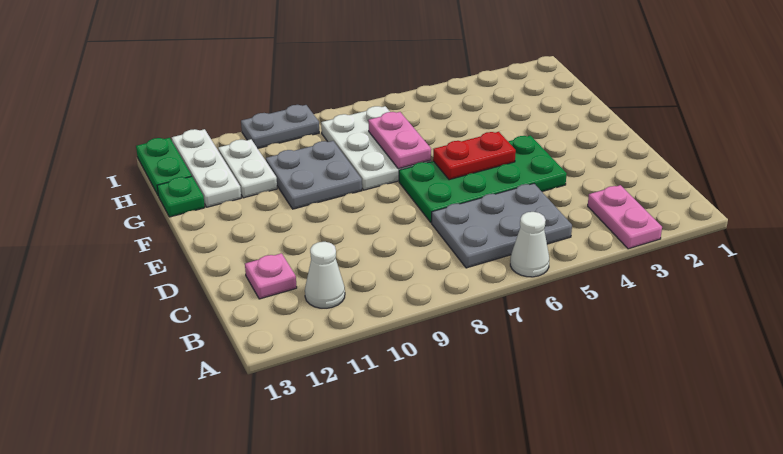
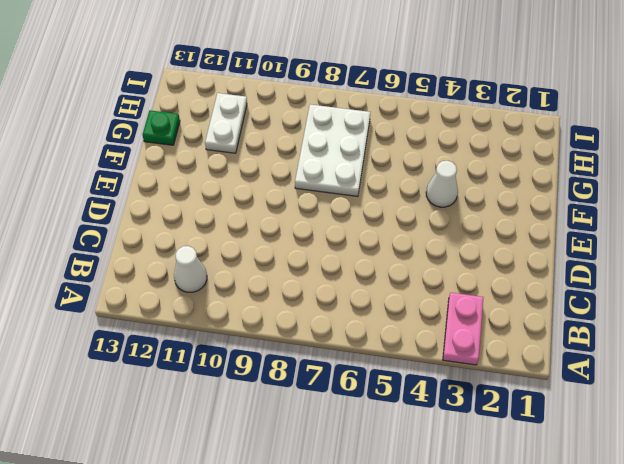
white cone F4 level 1 -> white cone A6 level 1
none -> grey plate B5:C7 level 1
none -> pink plate C12 level 1
none -> green plate D4:E7 level 1

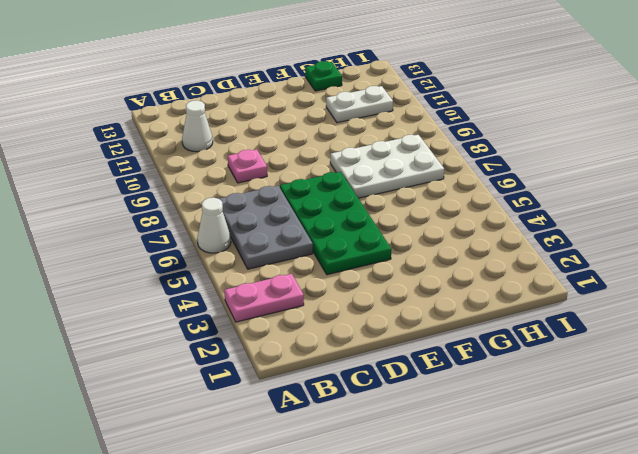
pink plate C9 level 1 -> pink plate C12 level 1
none -> grey plate F9:G10 level 1
none -> white plate G12:I12 level 1
none -> green plate H13:I13 level 1

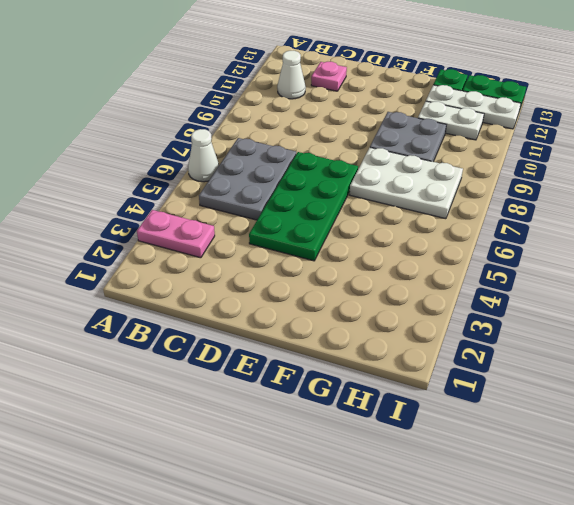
none -> grey plate I9:I10 level 1
none -> red plate E5:E6 level 2
none -> pink plate F7:G7 level 2

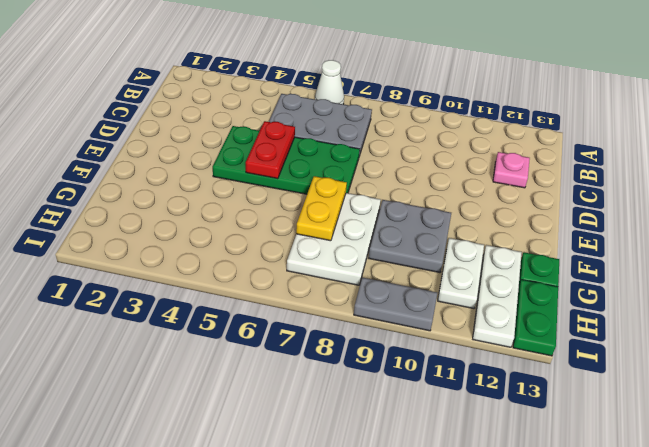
red plate D5:E5 level 2 -> red plate E5:E6 level 2
yellow plate F7:G7 level 2 -> pink plate F7:G7 level 2
none -> pink plate A3:B3 level 1
none -> white cone B11 level 1

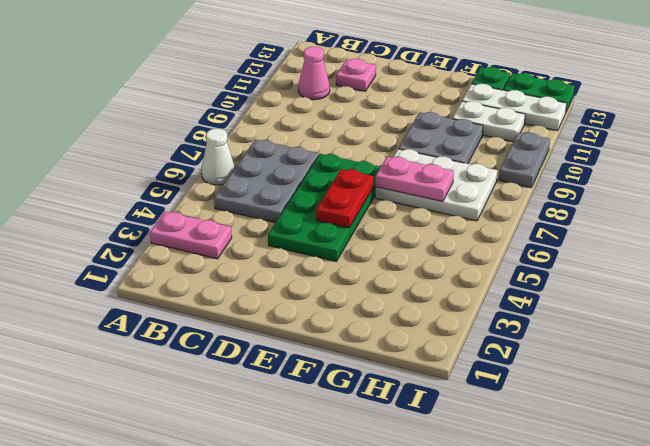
pink cone B11 level 1 -> white cone B11 level 1

